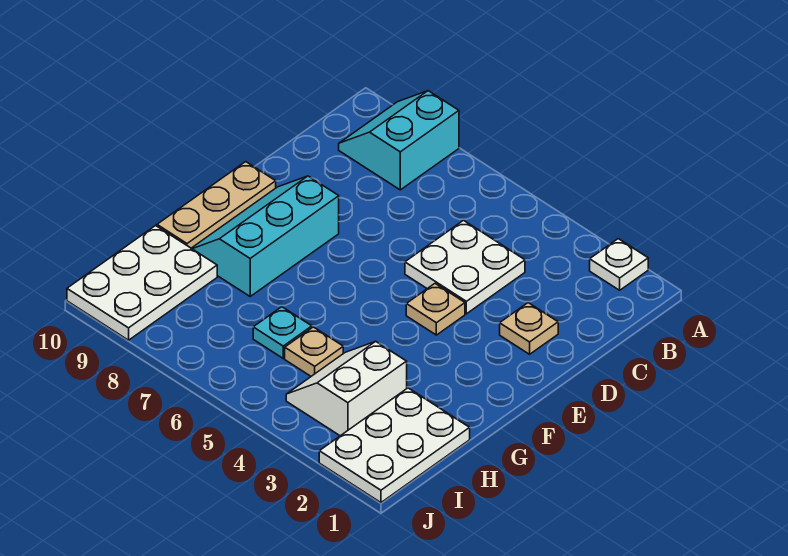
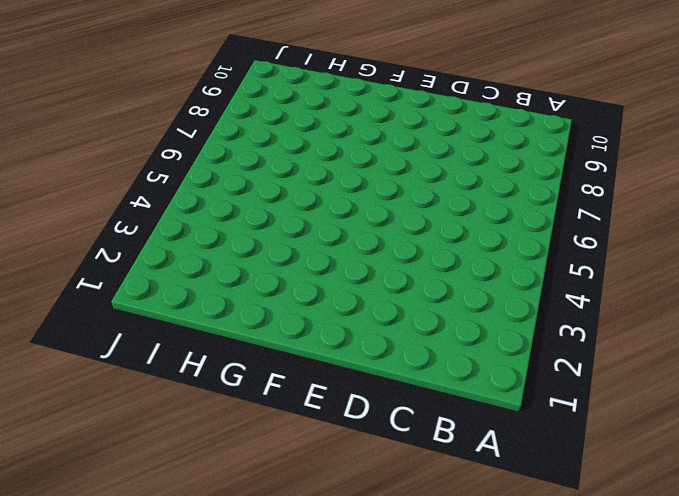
none -> white plate A2 level 1
none -> cyan slope A8:B9 level 1 top 8
none -> white plate C4:D5 level 1

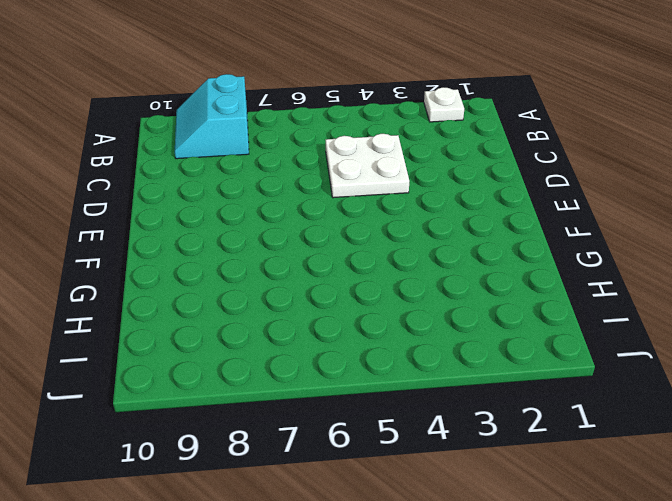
none -> tan plate D2 level 1
none -> tan plate E4 level 1
none -> cyan slope E8:G9 level 1 top 8

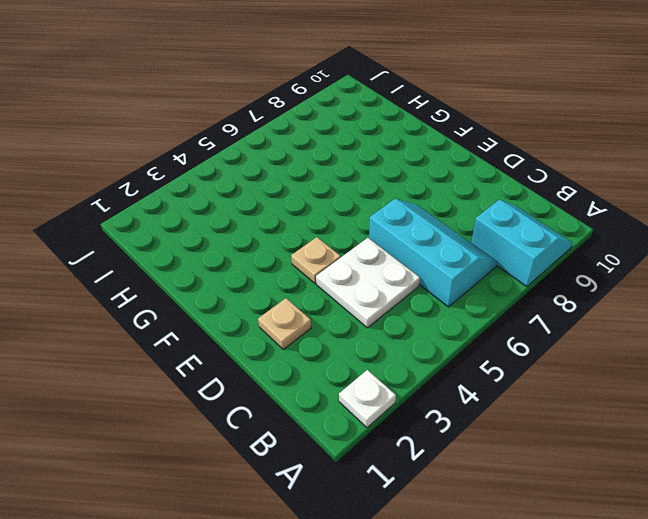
cyan slope B6:D7 level 1 top 6 -> cyan slope E8:G9 level 1 top 8
none -> tan plate E10:G10 level 1
none -> white plate H1:J2 level 1
none -> white slope H3:I4 level 1 top 3

